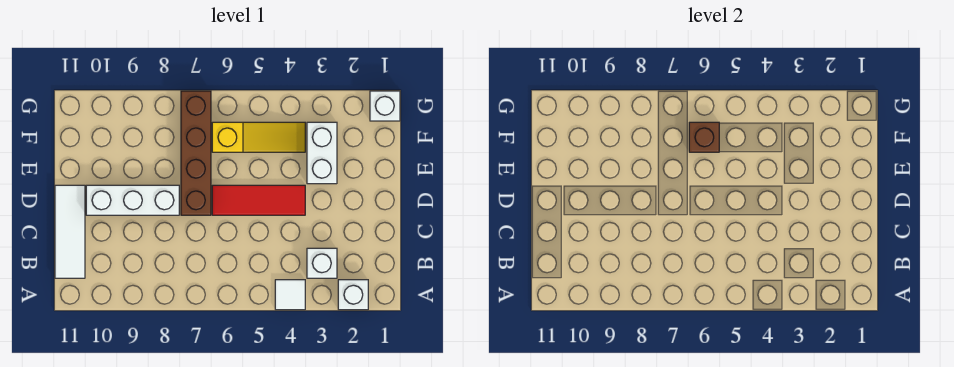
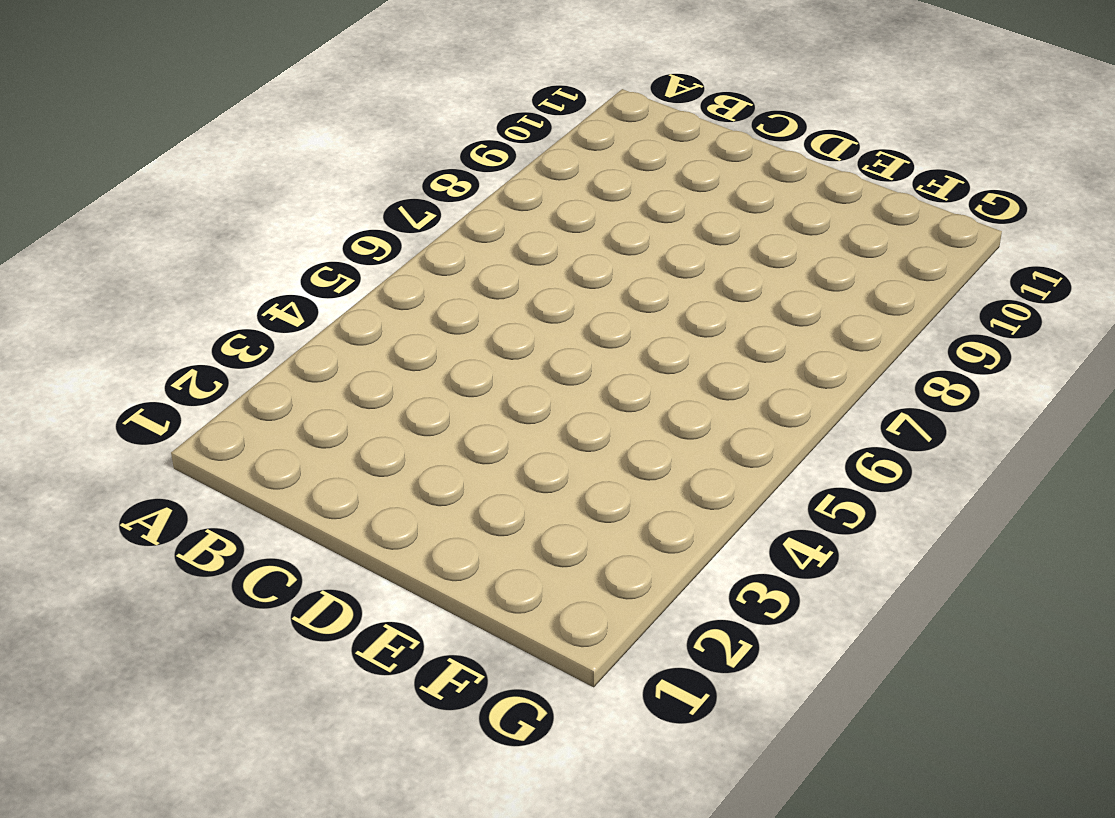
none -> white brick A2 level 1
none -> white tile A4 level 1

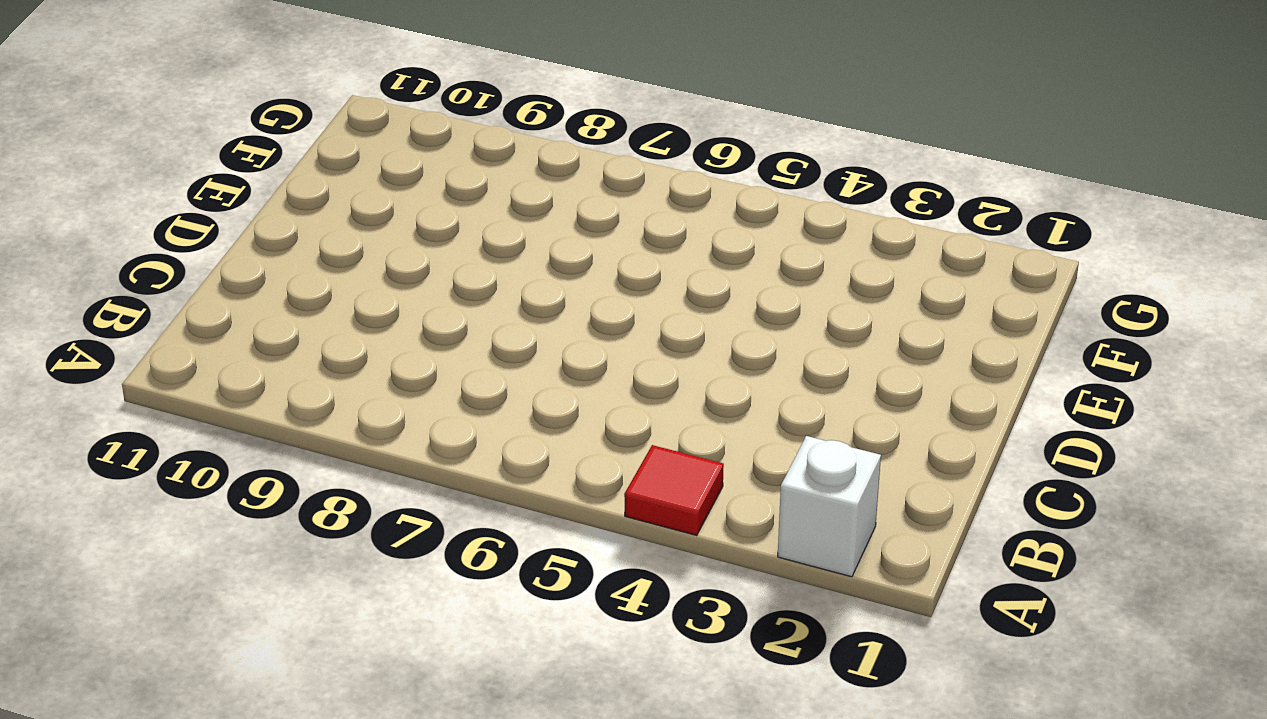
red tile A4 level 1 -> white tile A4 level 1
none -> white brick B3 level 1
none -> white tile B11:D11 level 1

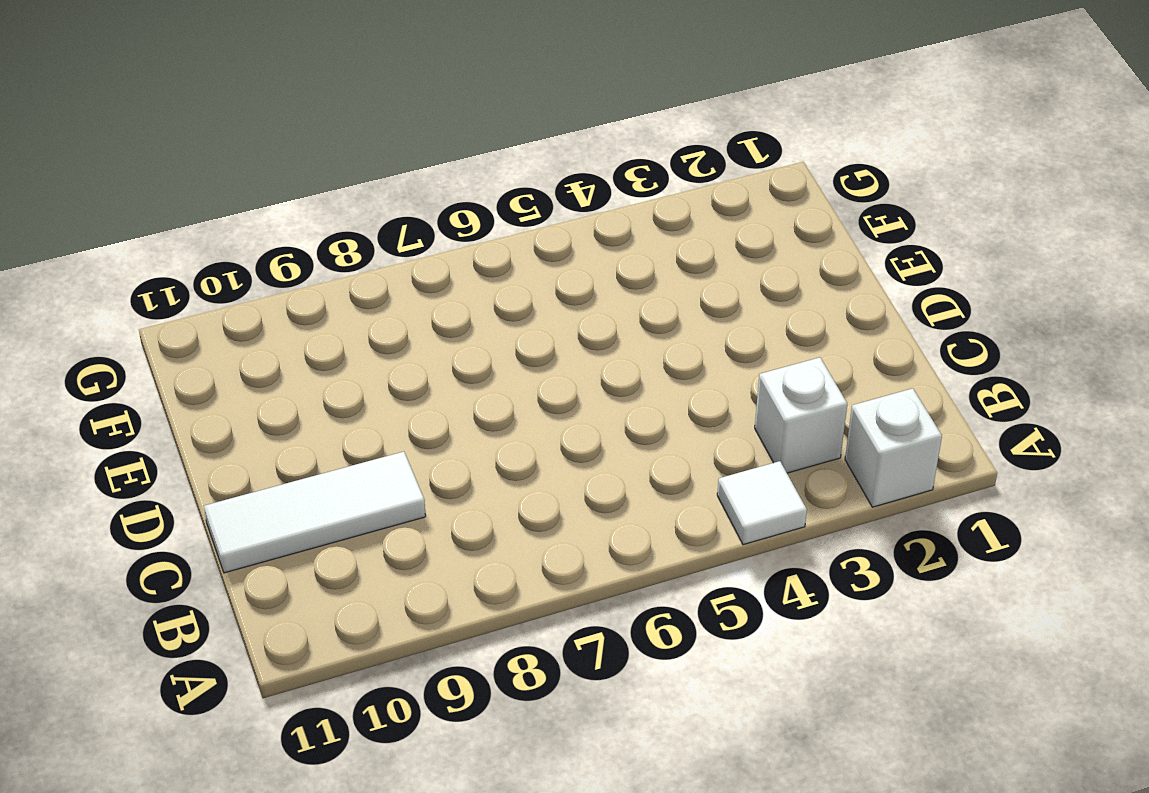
white tile C9:C11 level 1 -> white tile B11:D11 level 1
none -> red tile D4:D6 level 1
none -> brown brick D7:G7 level 1

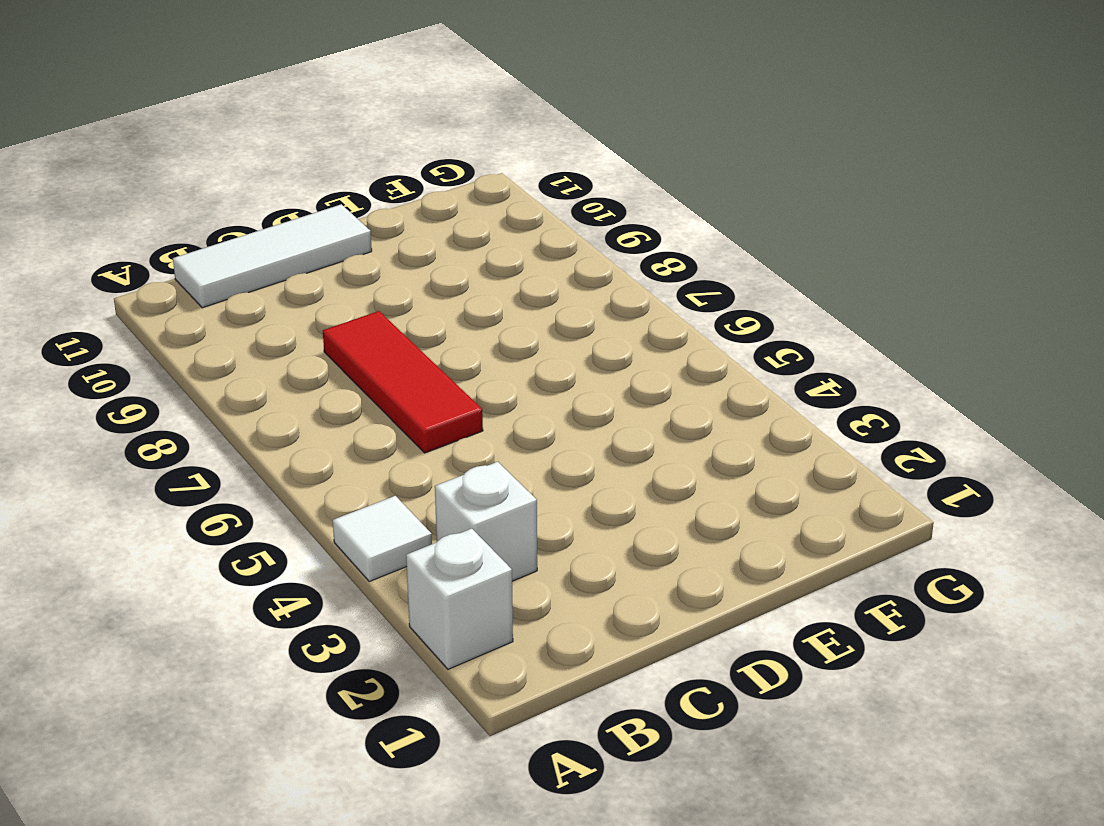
red tile C6:C8 level 1 -> red tile D4:D6 level 1
none -> brown brick D7:G7 level 1
none -> white brick D8:D10 level 1

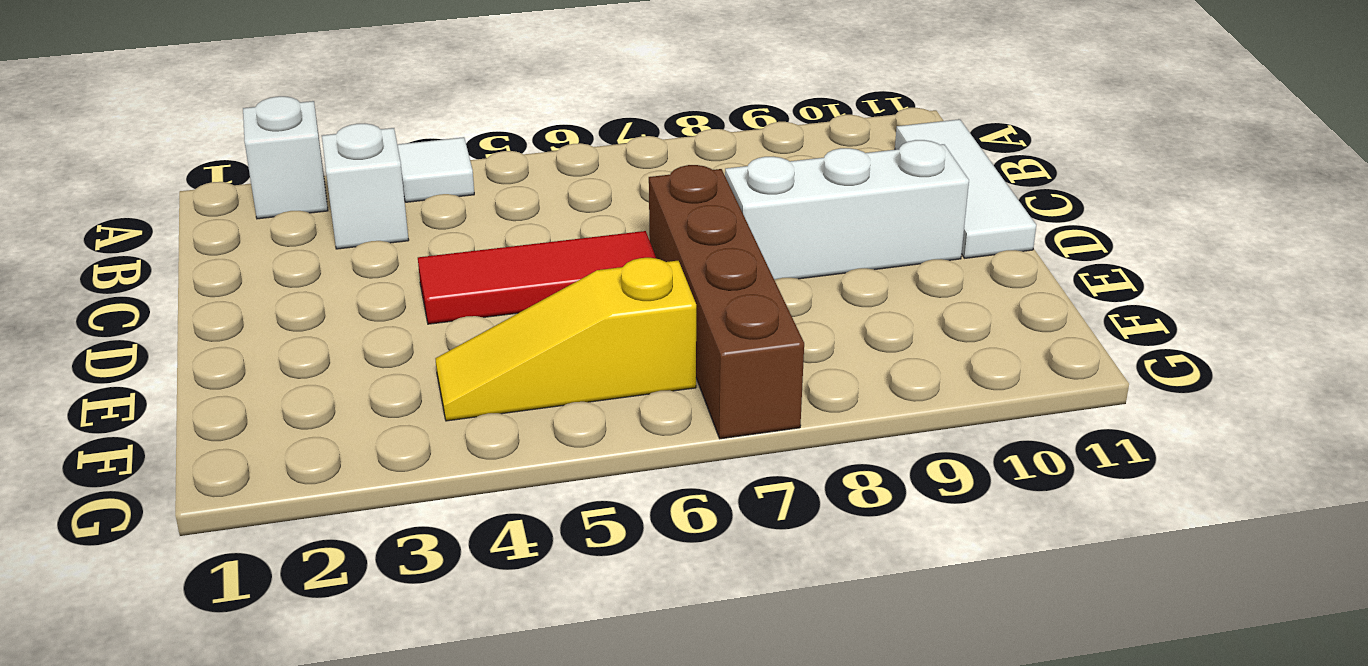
none -> white brick E3:F3 level 1
none -> white brick G1 level 1

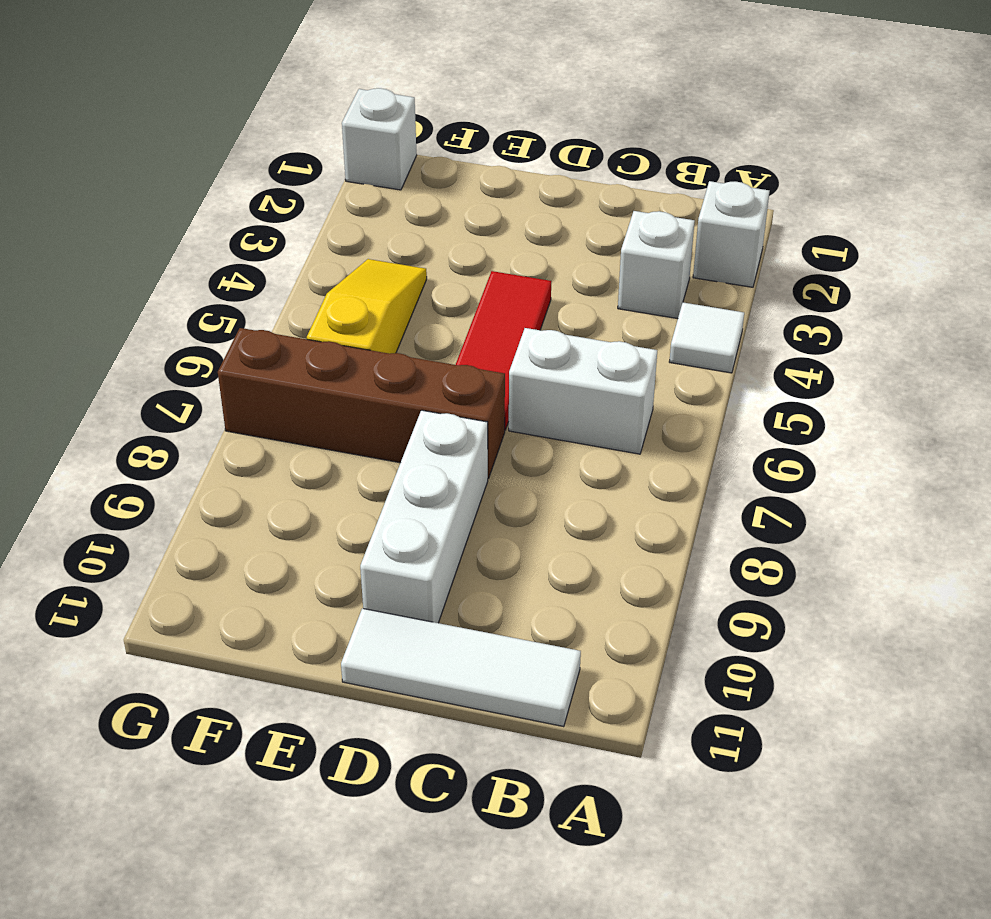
white brick B6:C6 level 1 -> white brick E3:F3 level 1
none -> brown brick F6 level 2

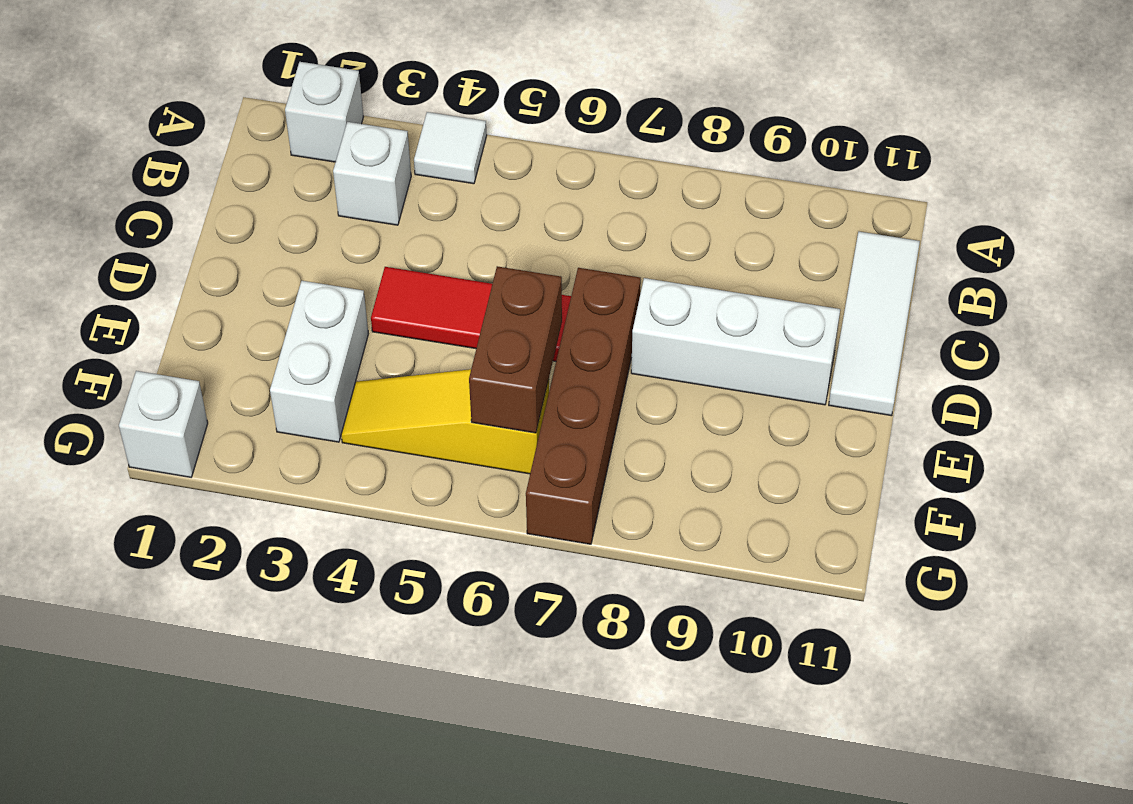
brown brick E6:F6 level 2 -> brown brick F6 level 2

